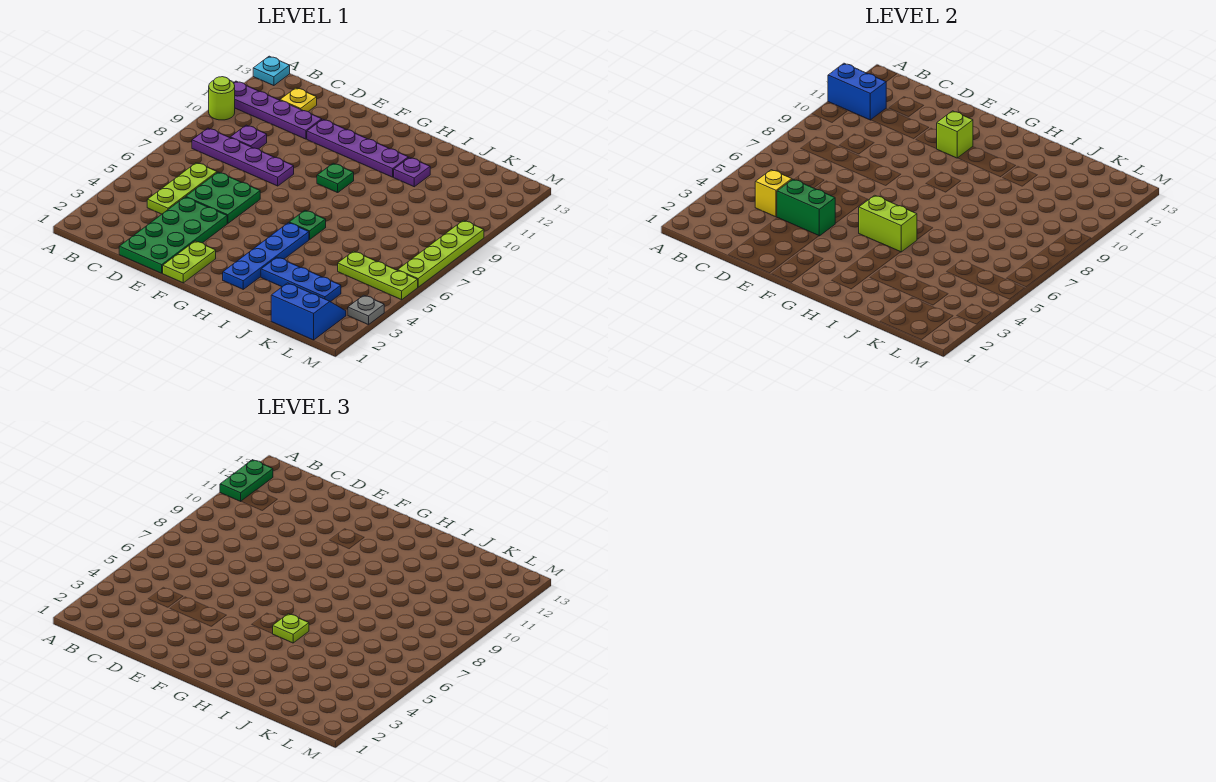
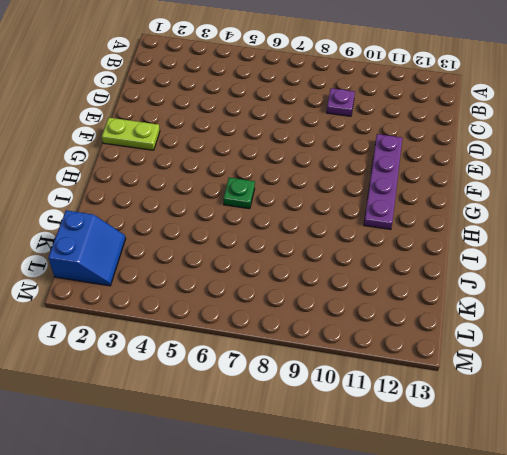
none -> lime round brick A10 level 1
none -> purple plate A11:D11 level 1
none -> cyan plate A13 level 1

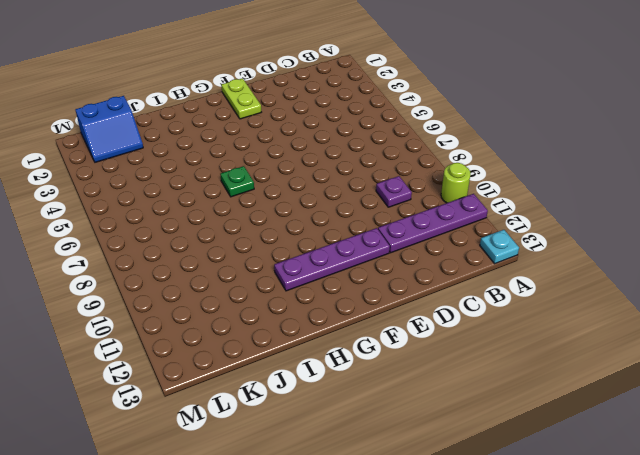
none -> purple plate B8:E8 level 1
none -> lime plate C4:C6 level 1
none -> yellow plate C12 level 1

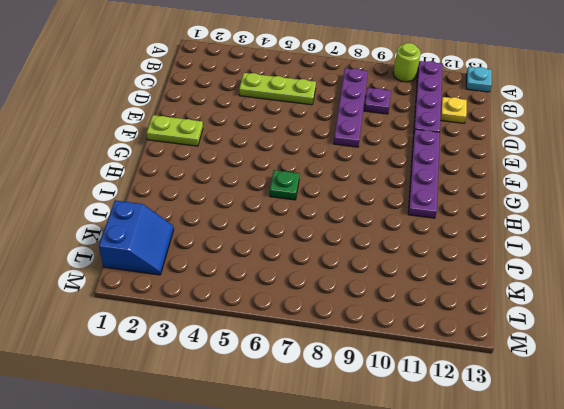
none -> green plate D1:E4 level 1
none -> green plate D5:E6 level 1
none -> green plate G9 level 1

